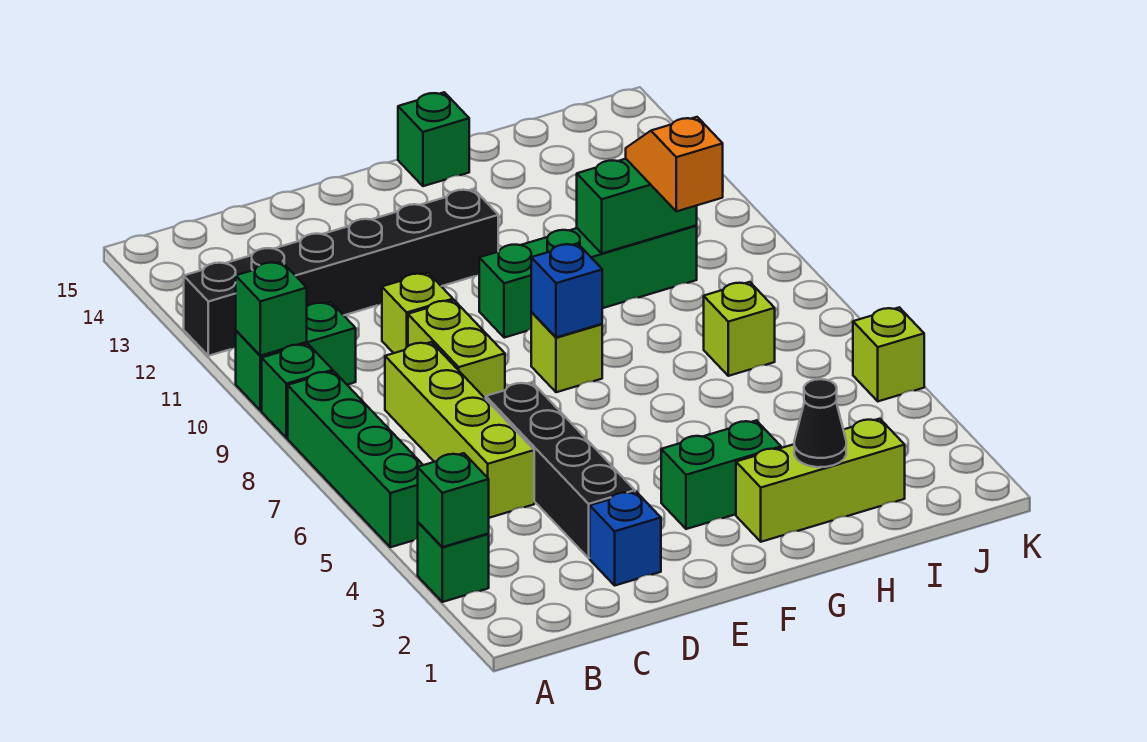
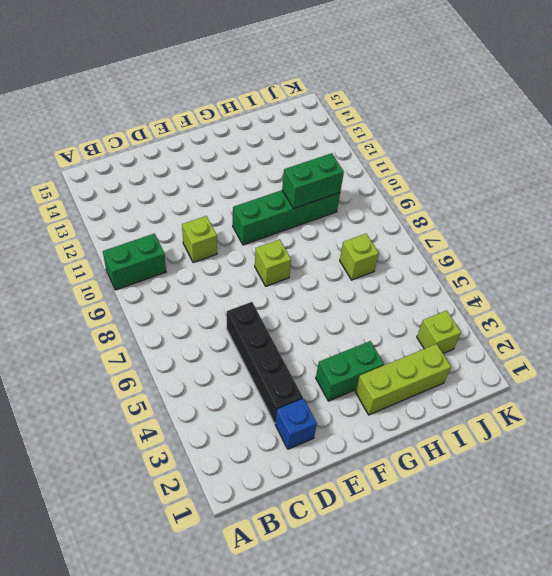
lime brick J3 level 1 -> lime brick K5 level 1
none -> green brick A3 level 1
none -> green brick A5:A8 level 1
none -> green brick A9 level 1

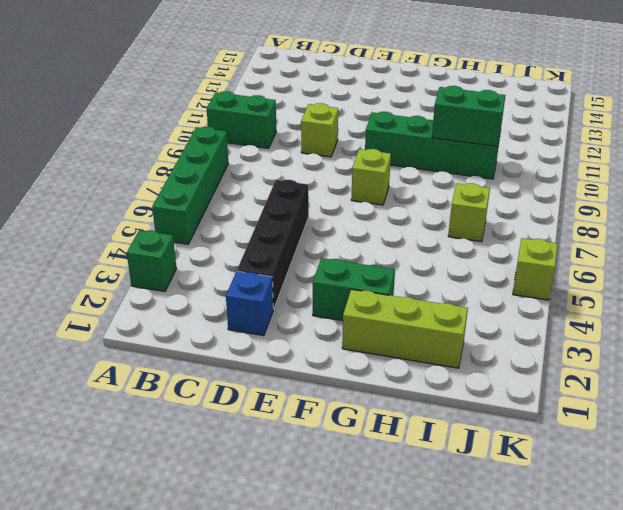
none -> green brick A9 level 1
none -> black brick A12:F12 level 1
none -> lime brick C5:C8 level 1

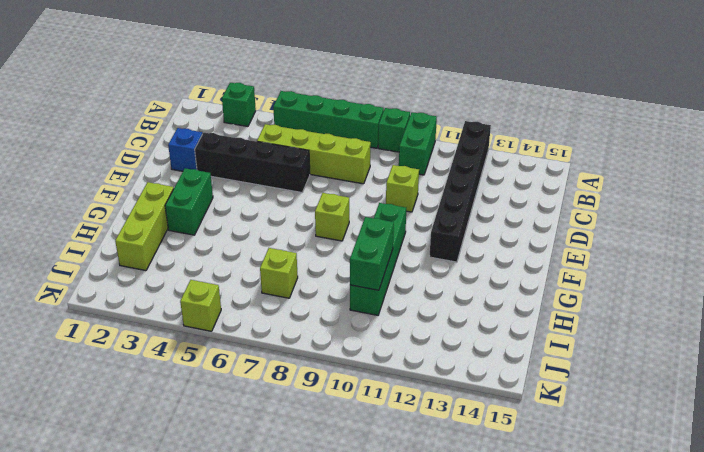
none -> lime brick D8:D9 level 1
none -> green brick G15 level 1
none -> green brick A3 level 2

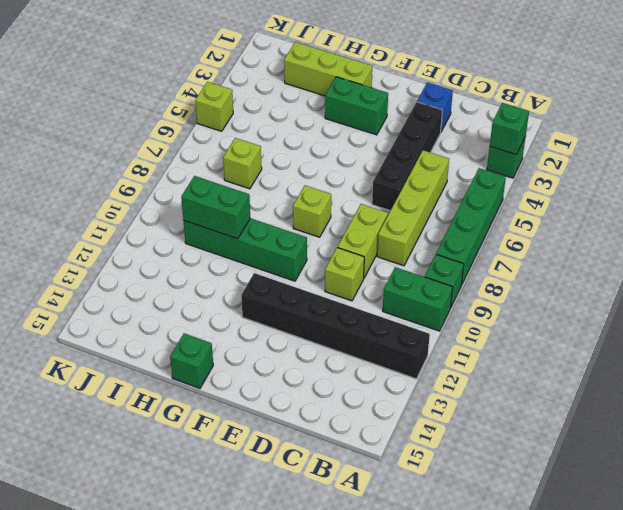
none -> green brick A10 level 2
none -> blue brick F8 level 2
none -> black cone H2 level 2

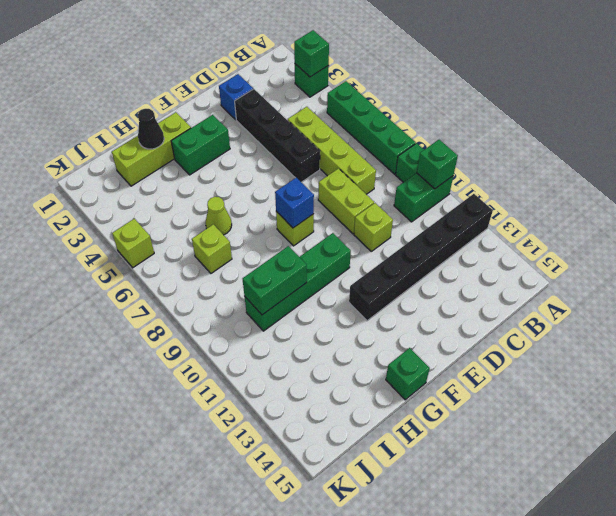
lime cone H6 level 1 -> none
none -> orange slope I9:I10 level 3 top 9

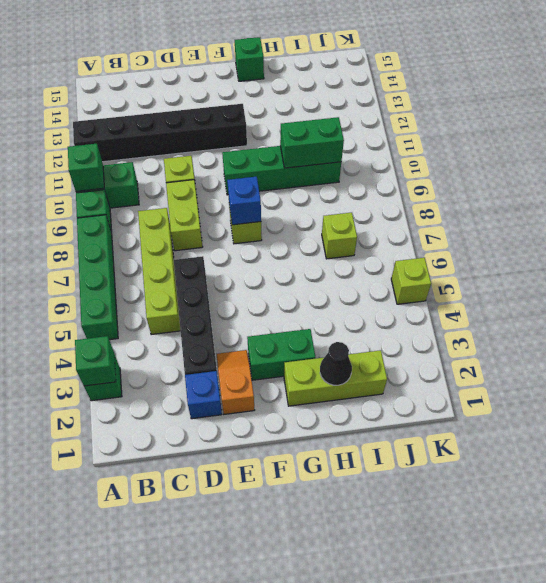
orange slope E2:E3 level 1 top 2 -> orange slope I9:I10 level 3 top 9

